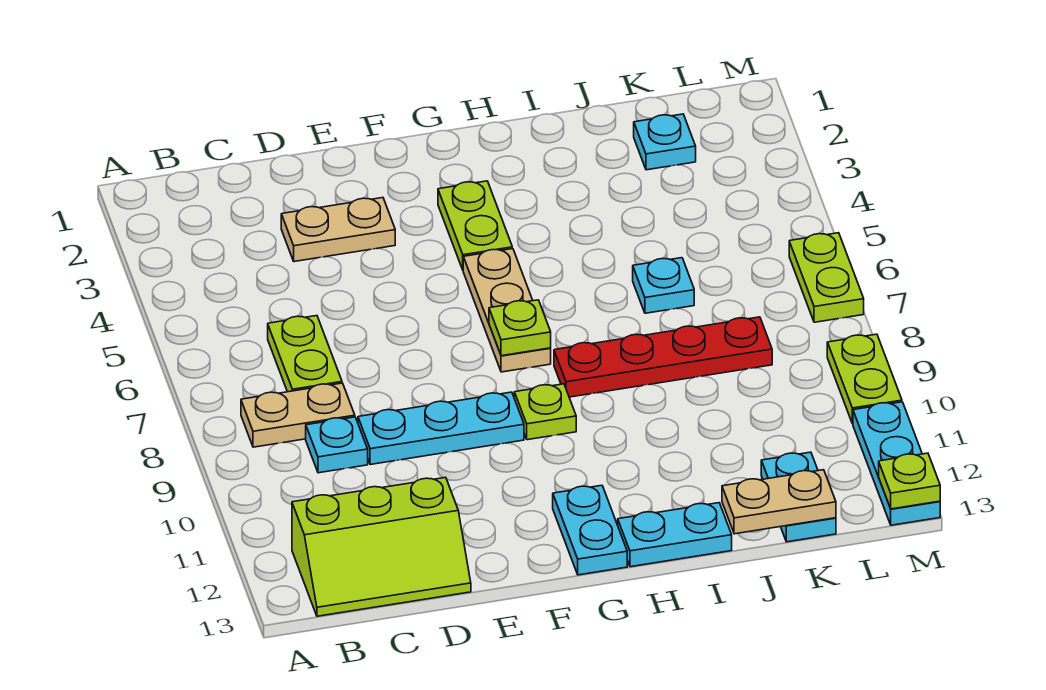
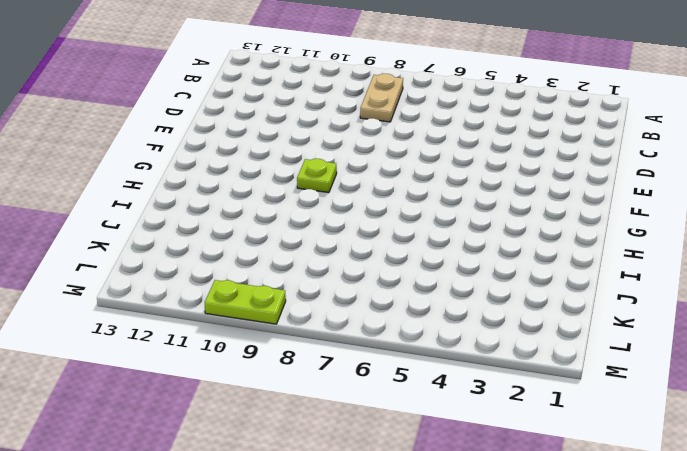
none -> lime slope B12:D13 level 1 top 12
none -> lime plate C6:C7 level 1
none -> cyan plate C9 level 1

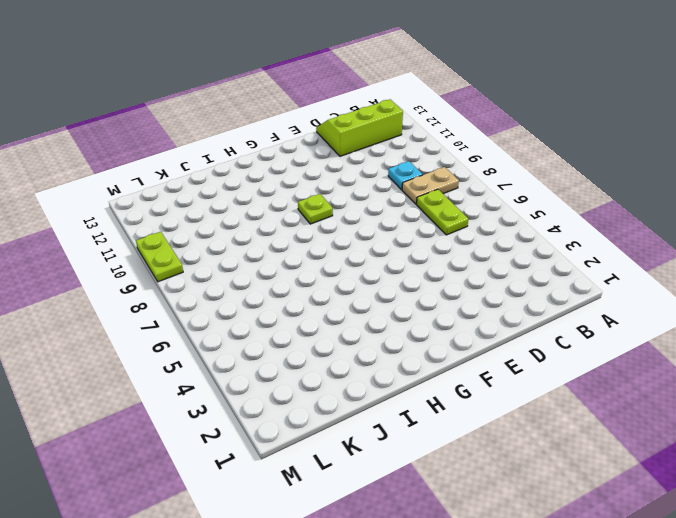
none -> tan plate D3:E3 level 1
none -> cyan plate D9:F9 level 1
none -> lime plate G3:G4 level 1

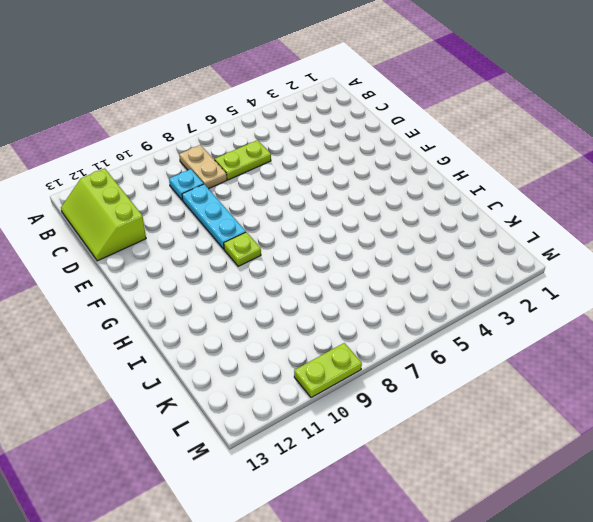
none -> tan plate D3:E3 level 1
none -> lime plate G3:G4 level 1
none -> tan plate G5:G7 level 1

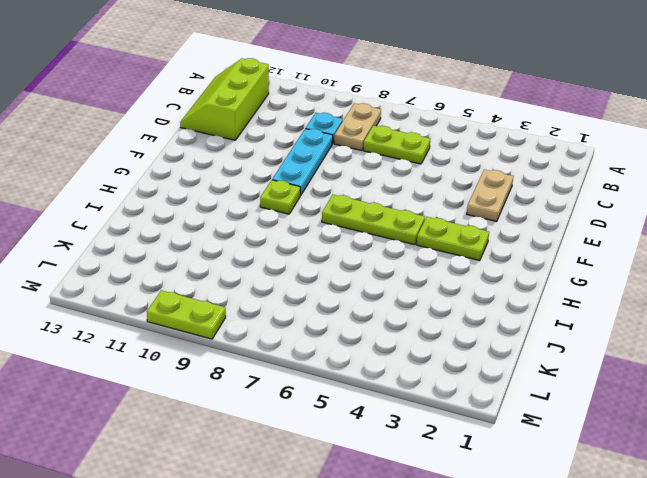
lime plate G5:G7 level 1 -> tan plate G5:G7 level 1
none -> cyan plate G12:G13 level 1
none -> red plate H8:K8 level 1
none -> cyan plate H13:I13 level 1

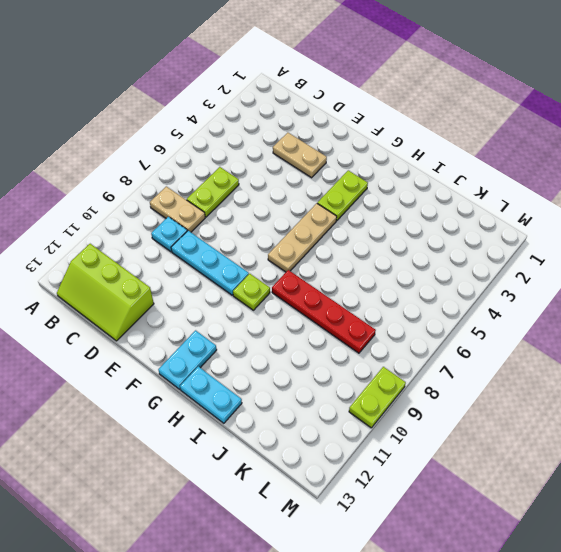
none -> cyan plate J6 level 1
none -> cyan plate K2 level 1
none -> cyan plate K12:K13 level 1

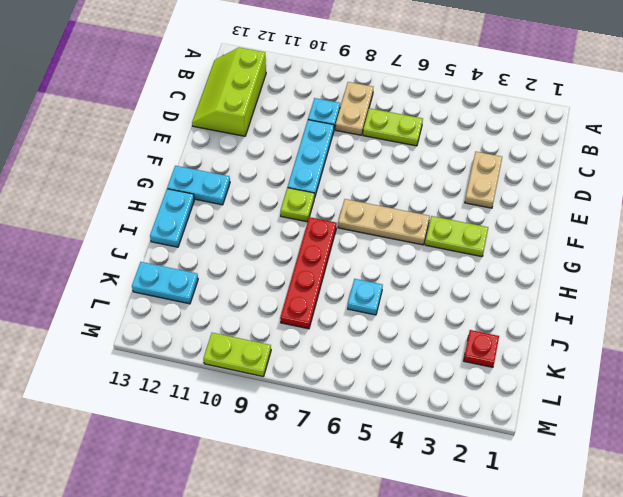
red plate K2 level 1 -> cyan plate K2 level 1
none -> lime plate M6:M7 level 1
none -> cyan plate M11:M13 level 1
none -> lime plate G7 level 2

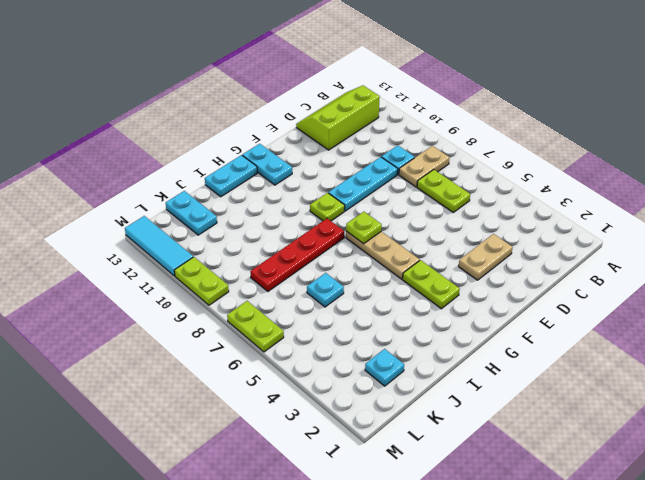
cyan tile M11:M13 level 1 -> cyan plate M11:M13 level 1
none -> tan plate J13:K13 level 2
none -> lime plate M13 level 2

